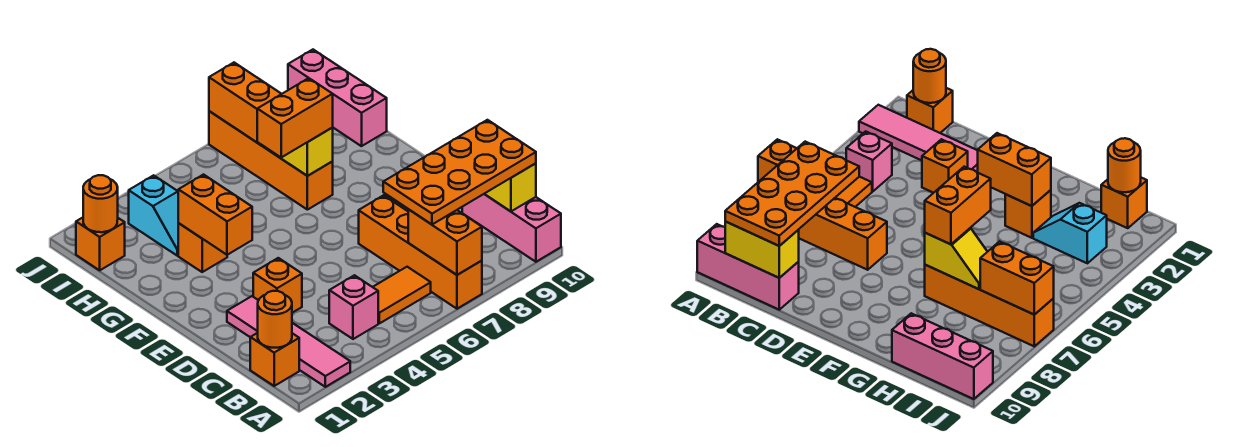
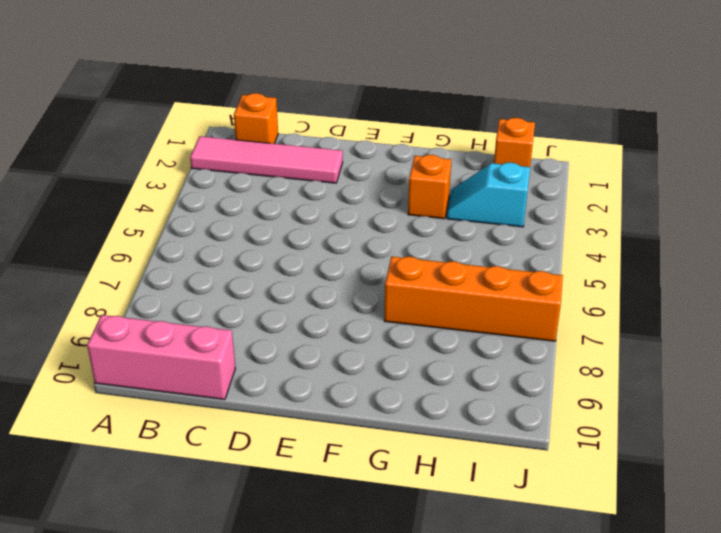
none -> orange brick A7:D7 level 1
none -> pink brick B4 level 1
none -> orange tile B5:B6 level 1

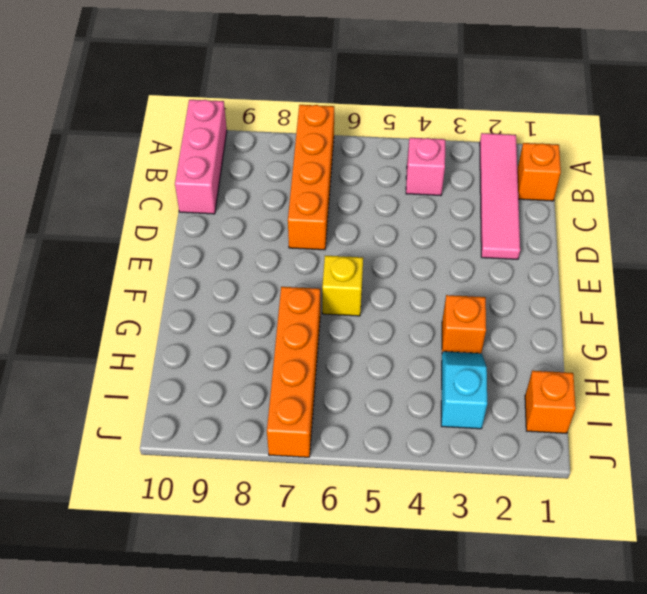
yellow brick F6 level 1 -> none
none -> orange tile B5:B6 level 1
none -> orange brick D3 level 1
none -> pink brick H10:J10 level 1

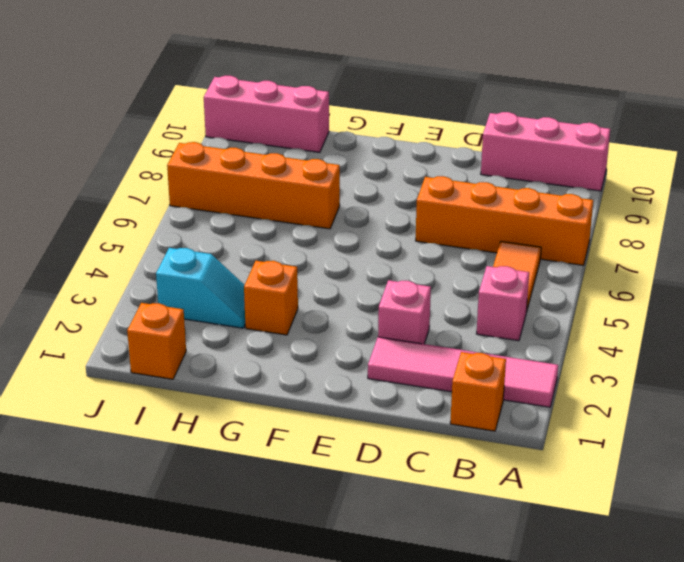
pink brick D3 level 1 -> orange brick D3 level 1
none -> orange brick A7:B7 level 2
none -> orange round brick B1 level 2
none -> yellow brick B10:C10 level 2

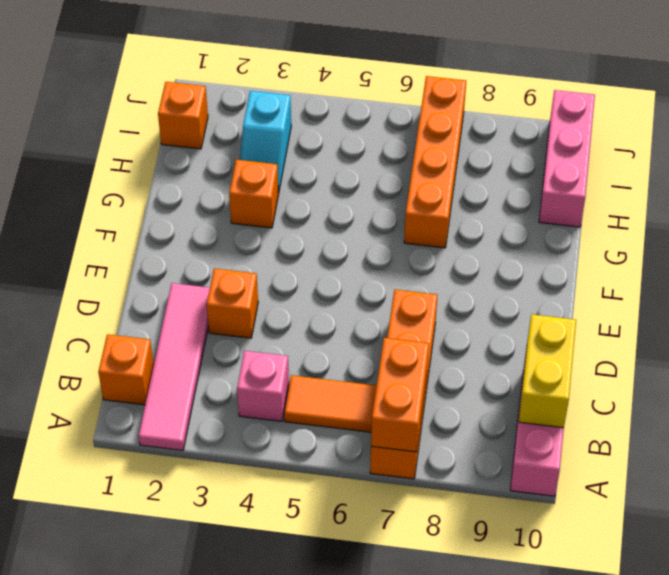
none -> orange round brick B1 level 2
none -> orange brick F3:G3 level 2
none -> yellow slope G7:H7 level 2 top G

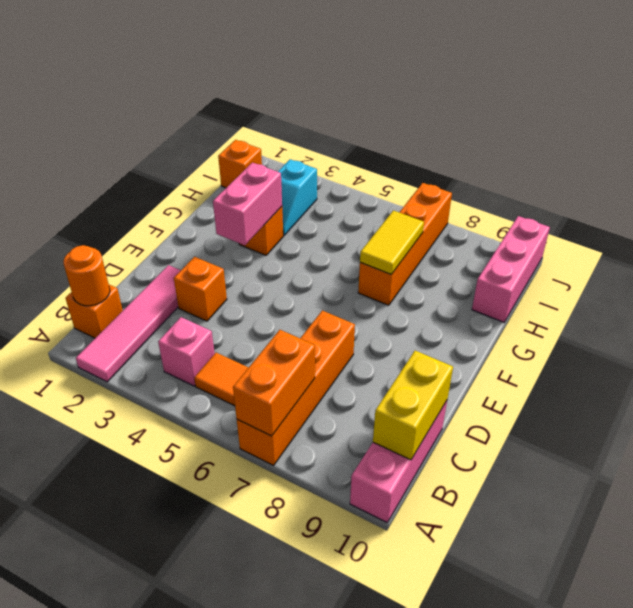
pink brick F3:G3 level 2 -> orange brick F3:G3 level 2
yellow tile G7:H7 level 2 -> yellow slope G7:H7 level 2 top G
none -> orange round brick I1 level 2
none -> orange brick I7:J7 level 2
none -> orange plate B7:C10 level 3

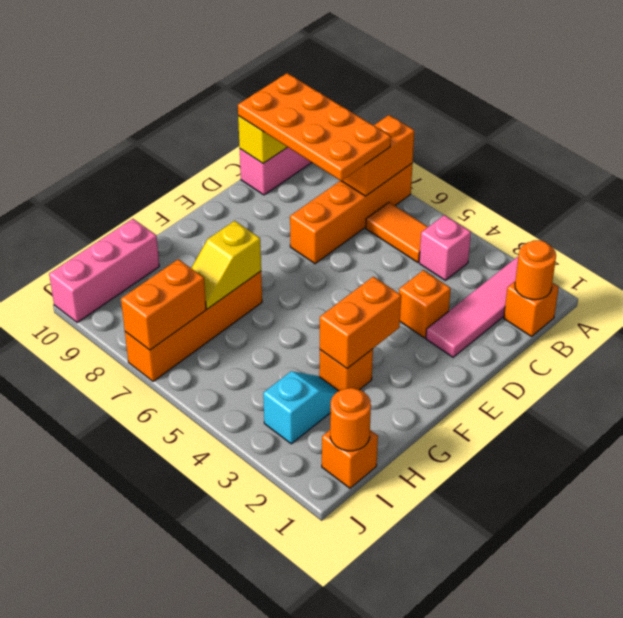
none -> orange brick G6:G7 level 3

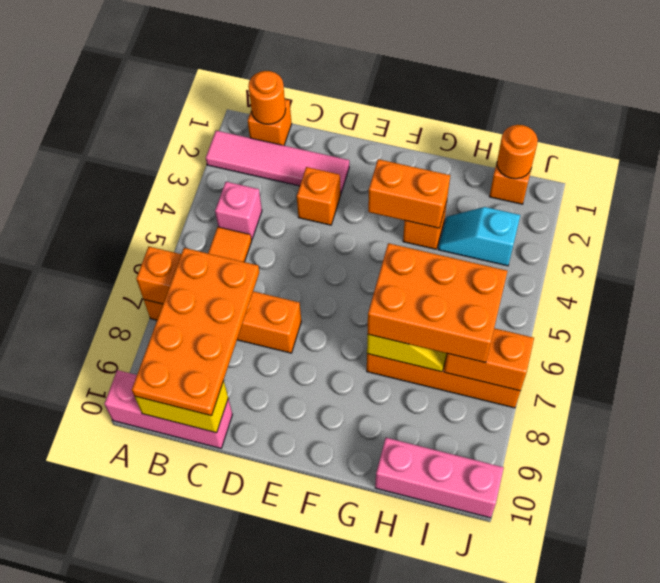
orange brick G6:I7 level 3 -> orange brick G6:G7 level 3

